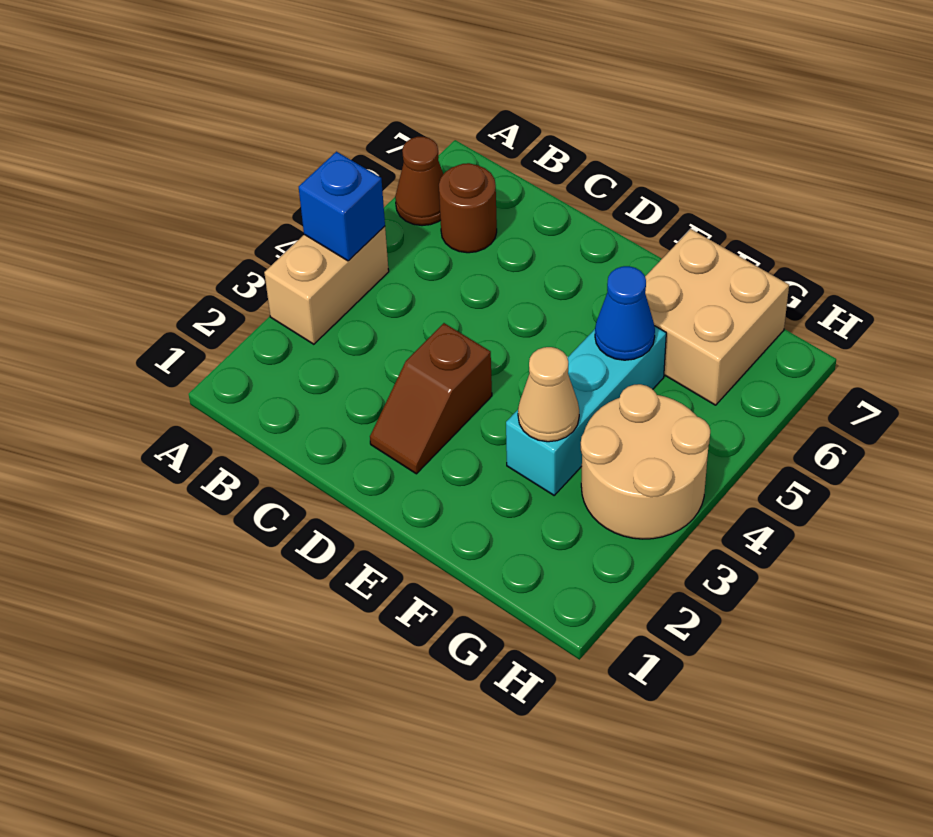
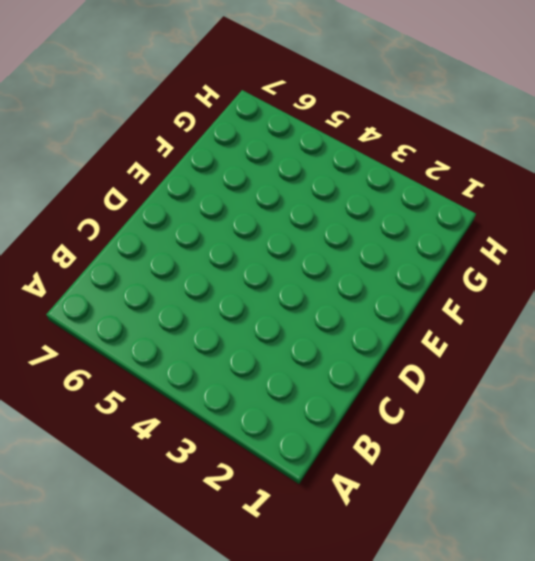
none -> tan brick A3:A4 level 1
none -> brown cone A6 level 1

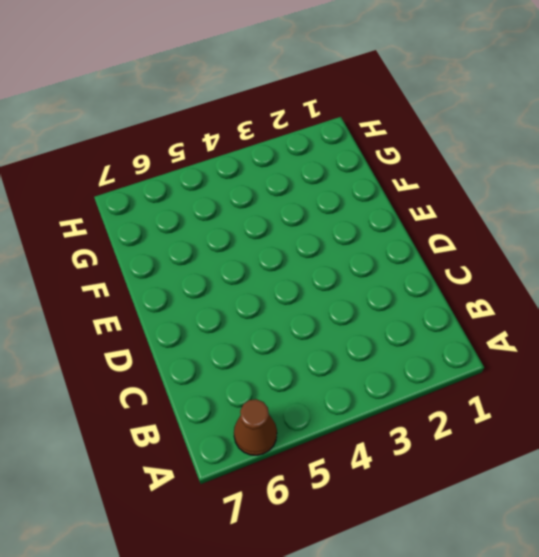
none -> tan brick A3:A4 level 1
none -> brown round brick B6 level 1

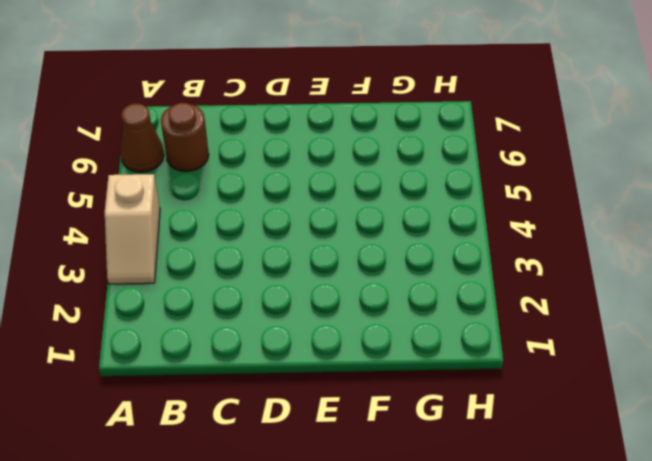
tan slope A3:A4 level 1 top 4 -> tan brick A3:A4 level 1
none -> brown slope D2:D3 level 1 top 3
none -> cyan brick F3:F5 level 1

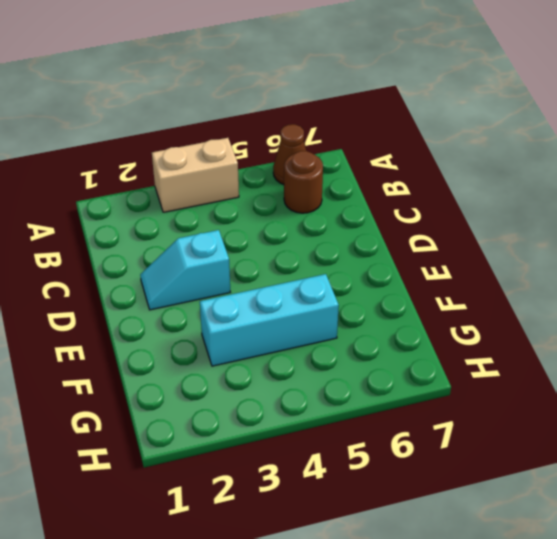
cyan slope D2:D3 level 1 top 3 -> brown slope D2:D3 level 1 top 3
none -> tan brick F6:G7 level 1
none -> tan round brick G3:H4 level 1

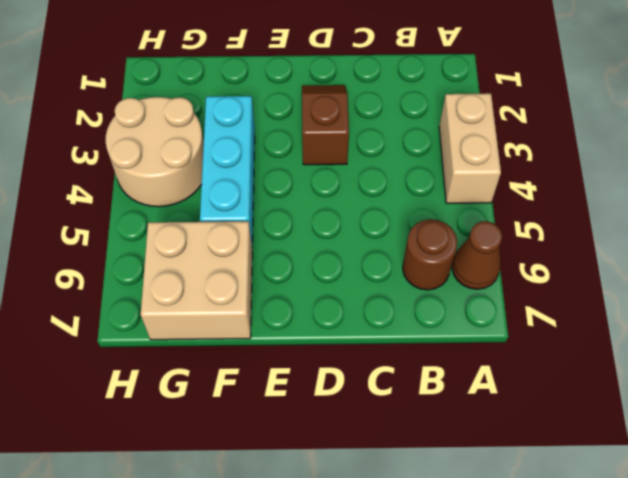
none -> blue brick A4 level 2
none -> tan cone F3 level 2

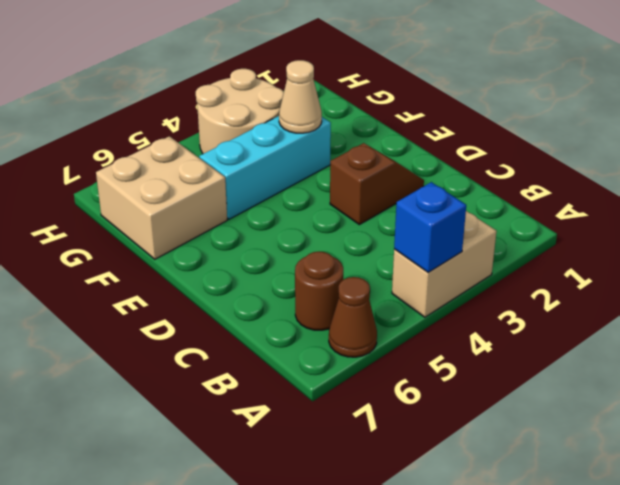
none -> blue cone F5 level 2

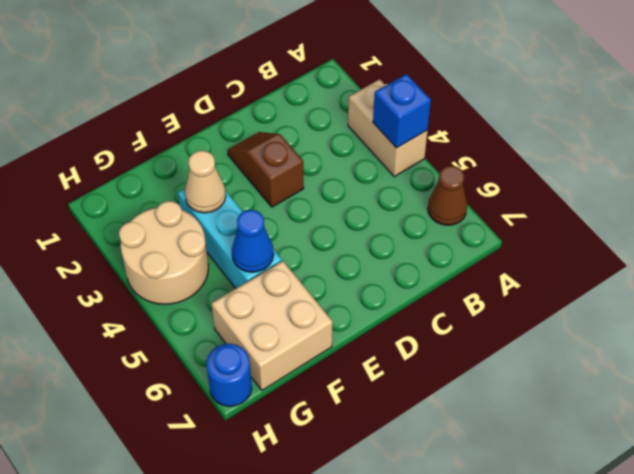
blue round brick H7 level 1 -> none
none -> brown round brick B6 level 1

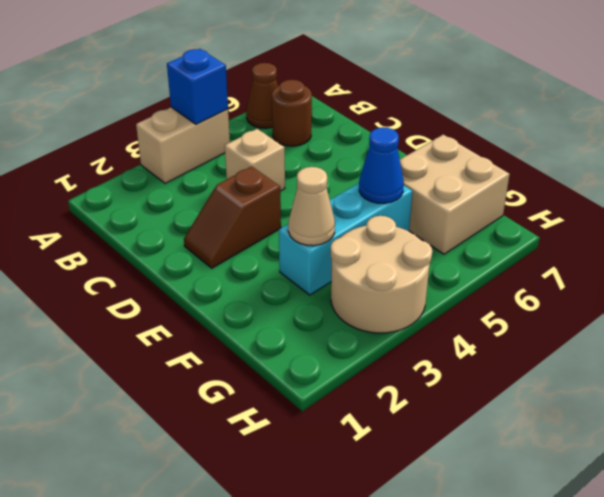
tan brick C4 level 1 -> none

